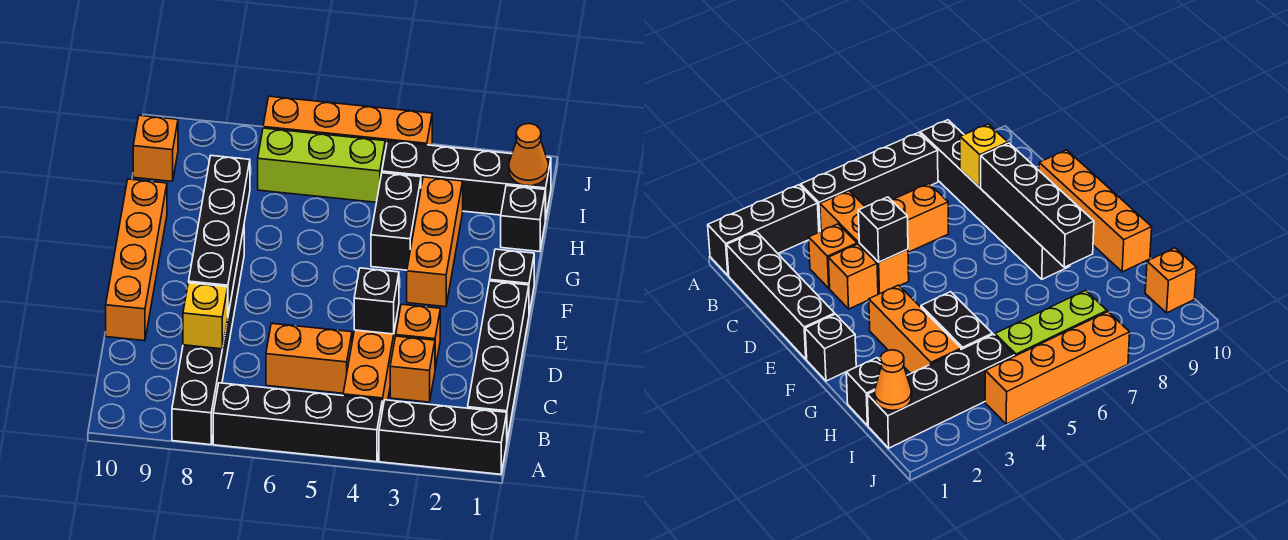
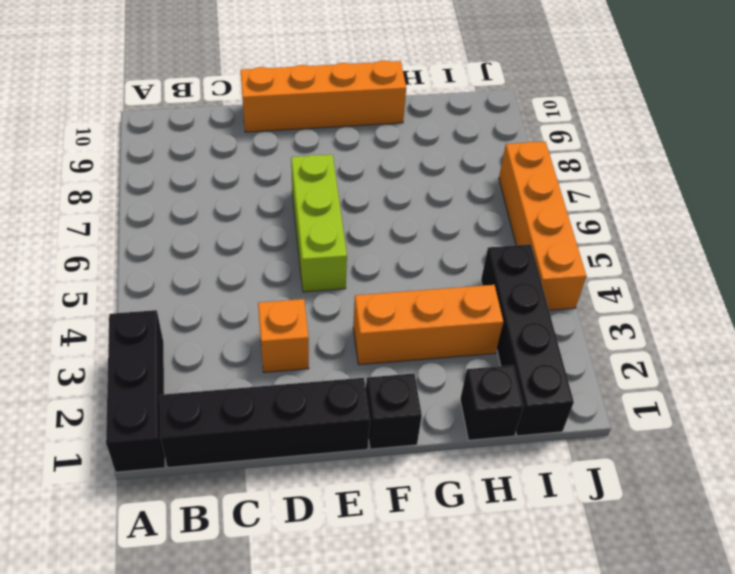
lime brick E5:E7 level 1 -> lime brick I5:I7 level 1
none -> black brick A4:A7 level 1
none -> black brick A8:F8 level 1
none -> orange brick B4:D4 level 1

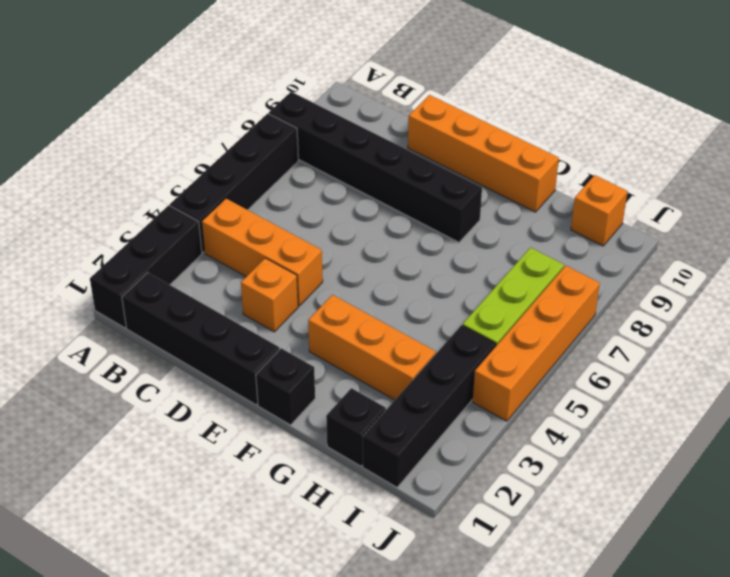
none -> orange brick C3 level 1
none -> orange brick C5:C6 level 1
none -> black brick G4:H4 level 1

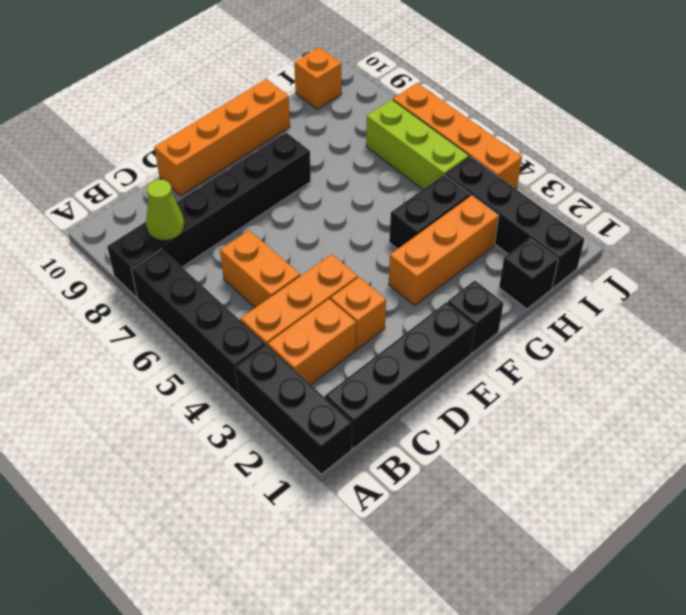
orange brick B3:C3 level 1 -> orange brick C3 level 1
lime cone B8 level 2 -> none
none -> yellow brick C8 level 2
none -> black brick D4 level 2
none -> black brick D8:G8 level 2

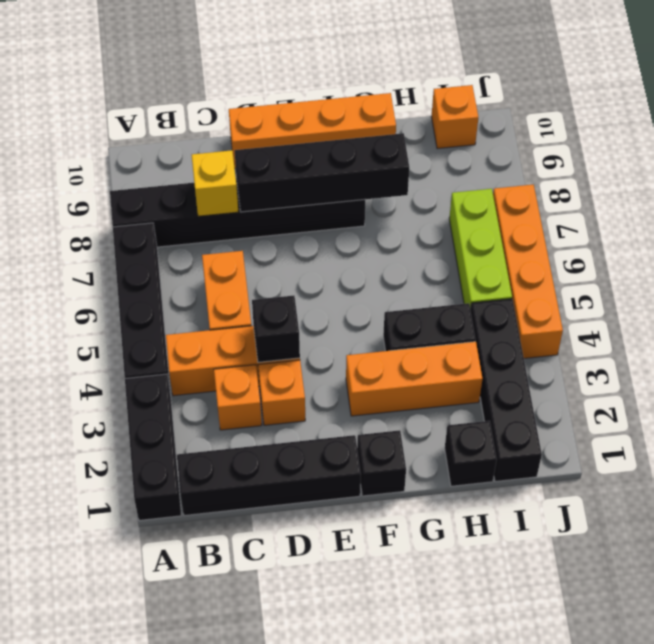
none -> orange cone I1 level 2

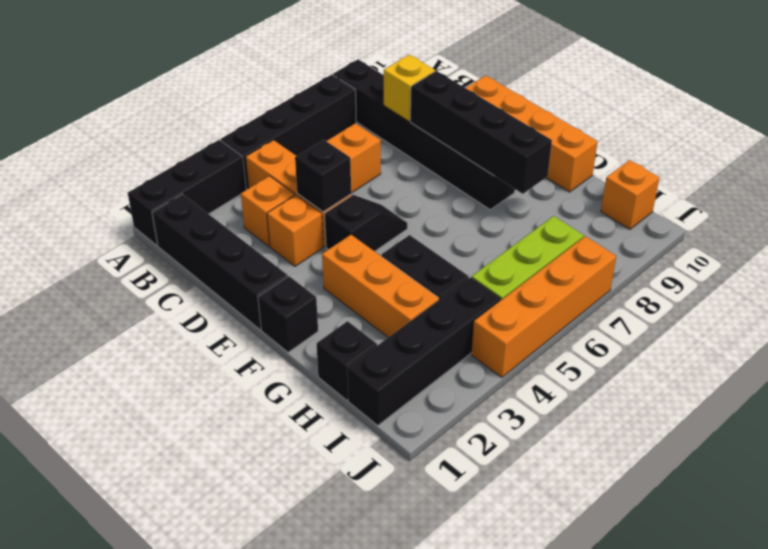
black slope E4:E5 level 1 top 4 -> none
none -> orange cone I1 level 2

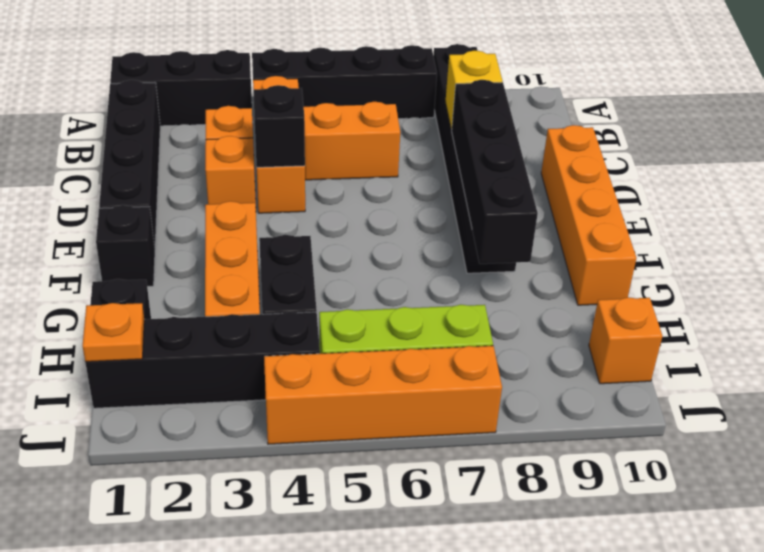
orange plate I1 level 2 -> orange cone I1 level 2

